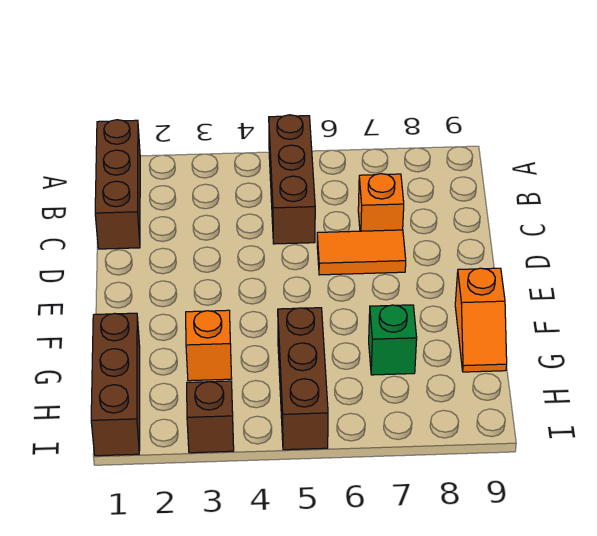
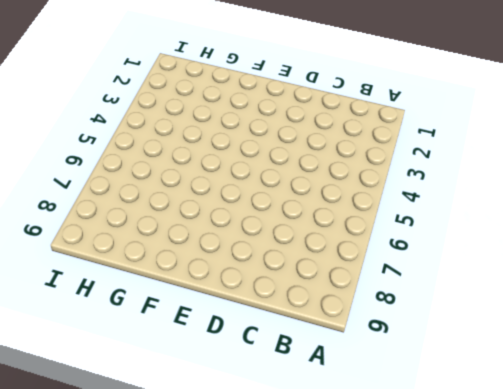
none -> brown brick A1:C1 level 1
none -> brown brick A5:C5 level 1

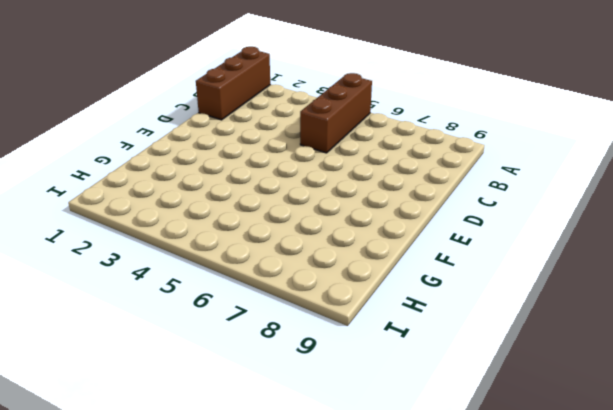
none -> orange brick C7 level 1
none -> orange tile D6:D7 level 1

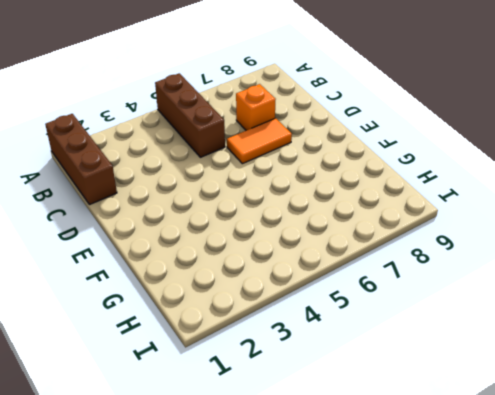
none -> orange slope F9:G9 level 1 top F
none -> brown brick G1:I1 level 1

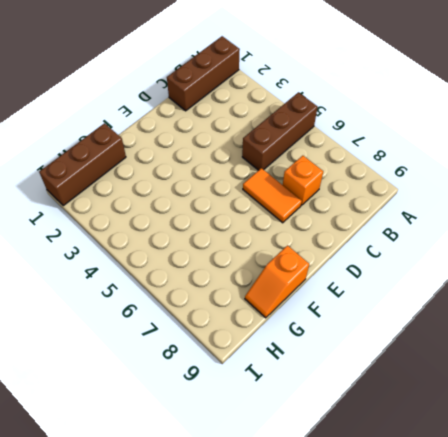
none -> orange brick G3 level 1
none -> brown brick G5:I5 level 1

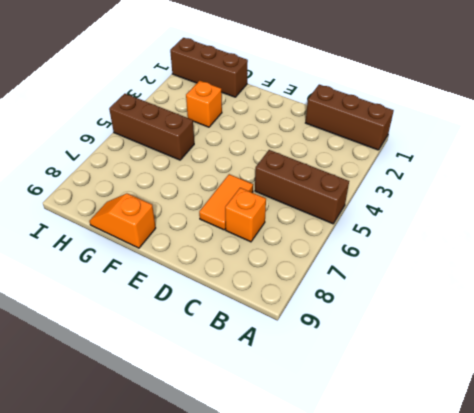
none -> green brick G7 level 1
none -> brown brick I3 level 1

